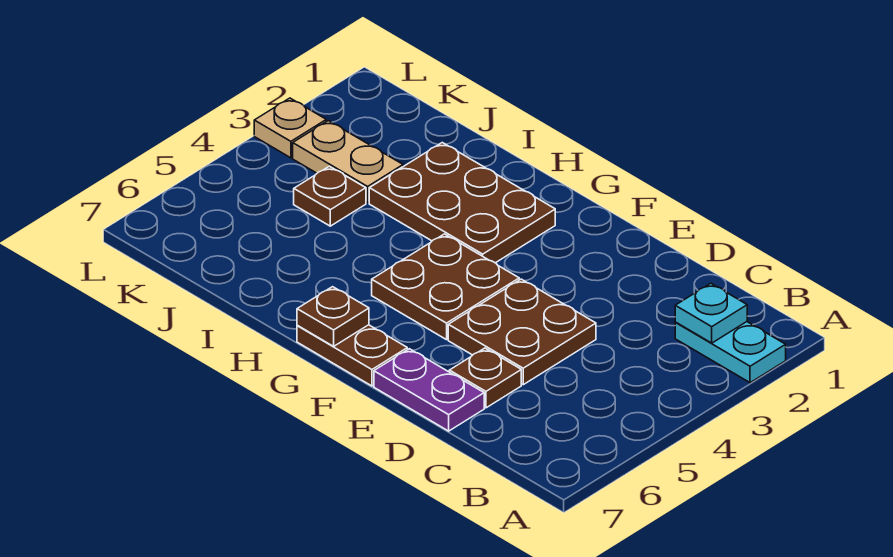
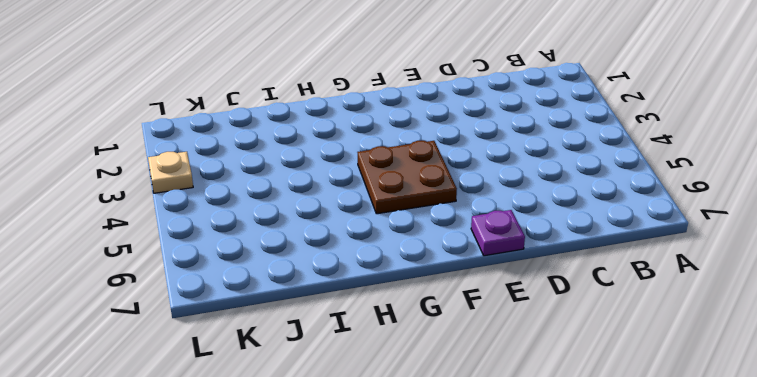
purple plate E7 level 1 -> purple plate D7:E7 level 1
none -> cyan plate A2:B2 level 1
none -> brown plate D4:E5 level 1
none -> brown plate D6 level 1

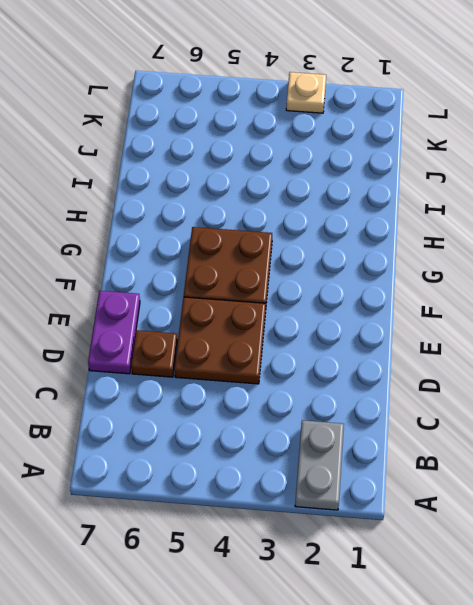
grey plate A2:B2 level 1 -> cyan plate A2:B2 level 1
none -> brown plate F7:G7 level 1
none -> brown plate G2:I3 level 1
none -> tan plate J3:K3 level 1

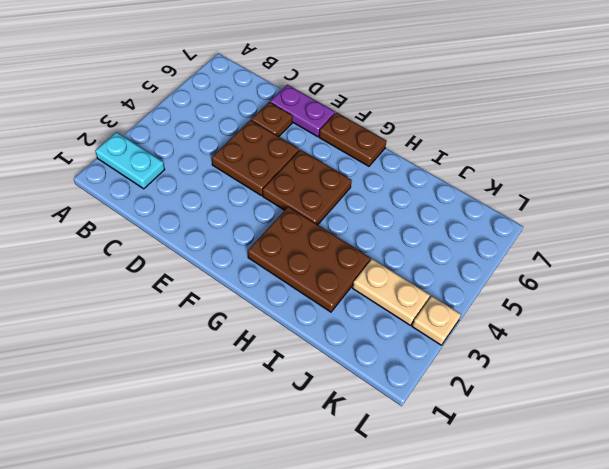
none -> brown plate J4 level 1
none -> cyan plate B2 level 2
none -> brown plate G7 level 2

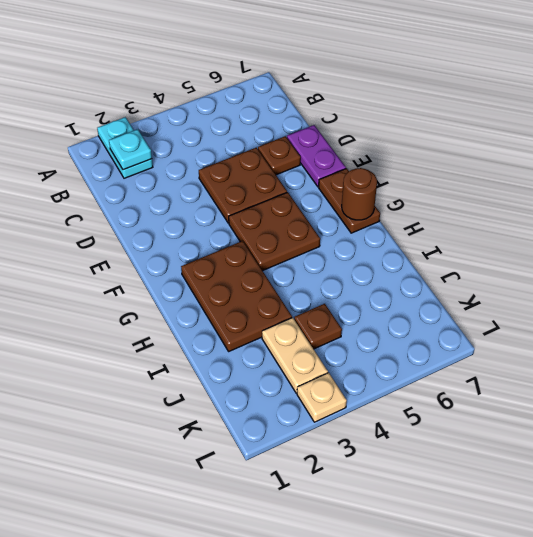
brown round brick G7 level 2 -> brown plate G7 level 2

